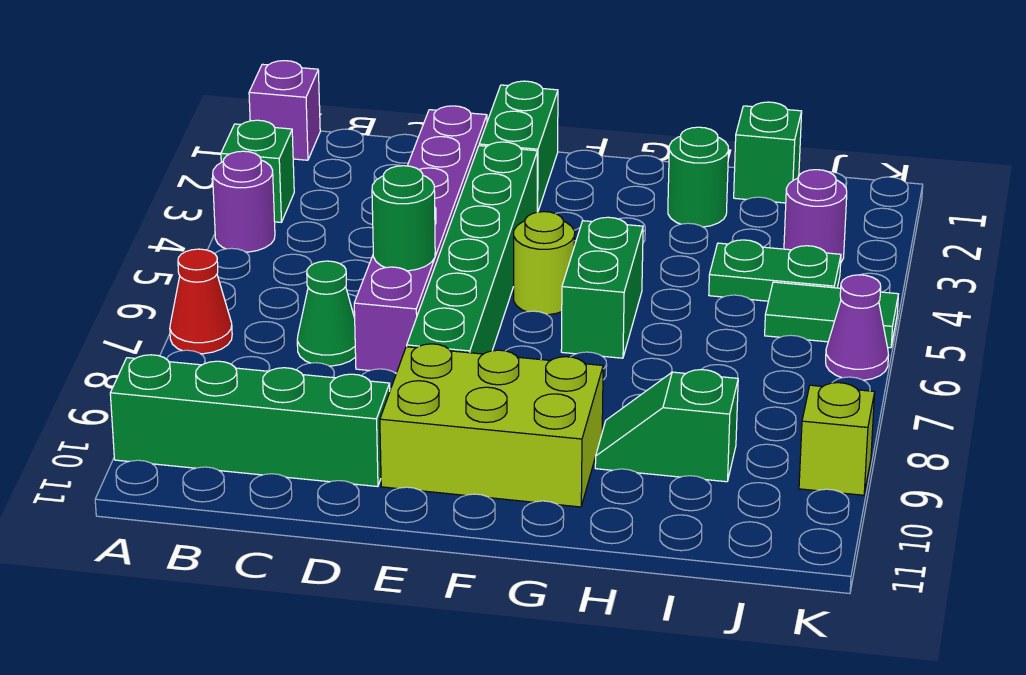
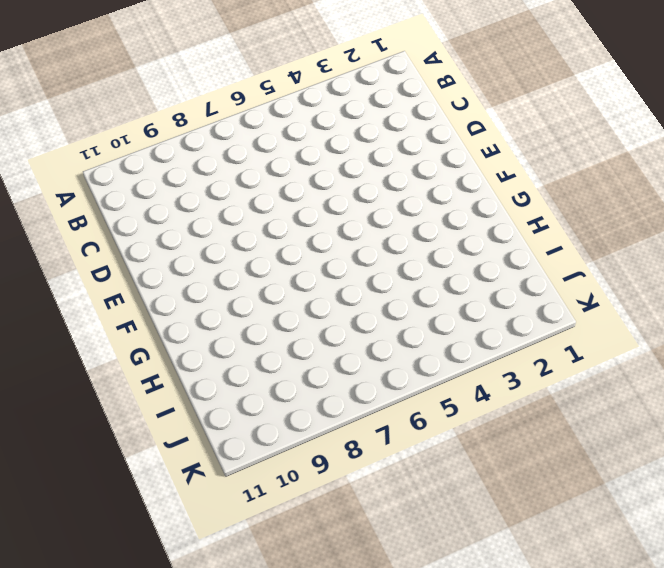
none -> purple brick A1 level 1
none -> green brick A3 level 1
none -> purple round brick A4 level 1

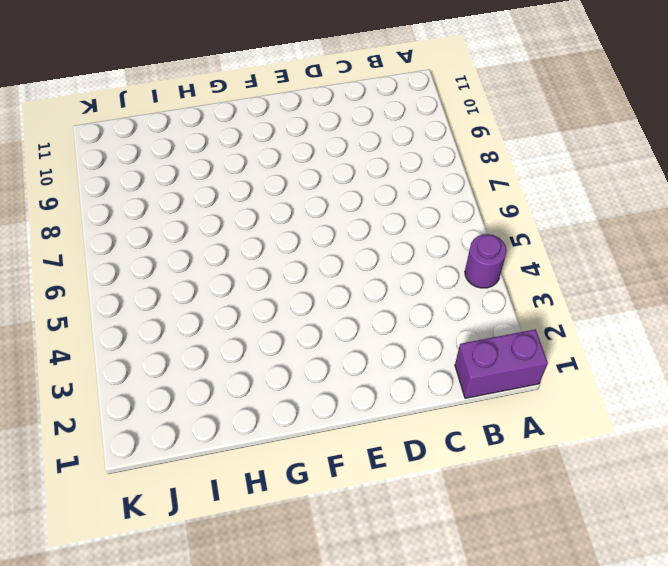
purple brick A1:B1 level 1 -> purple brick A1 level 1
none -> green brick A3 level 1
none -> red cone A7 level 1
none -> green brick A10:D10 level 1

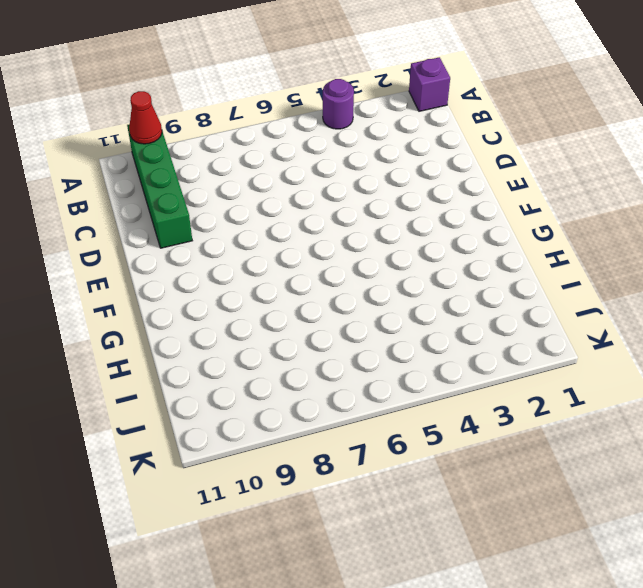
red cone A10 level 2 -> red cone A7 level 1
none -> green brick A3 level 1
none -> green cone C7 level 1
none -> purple brick D2:D7 level 1

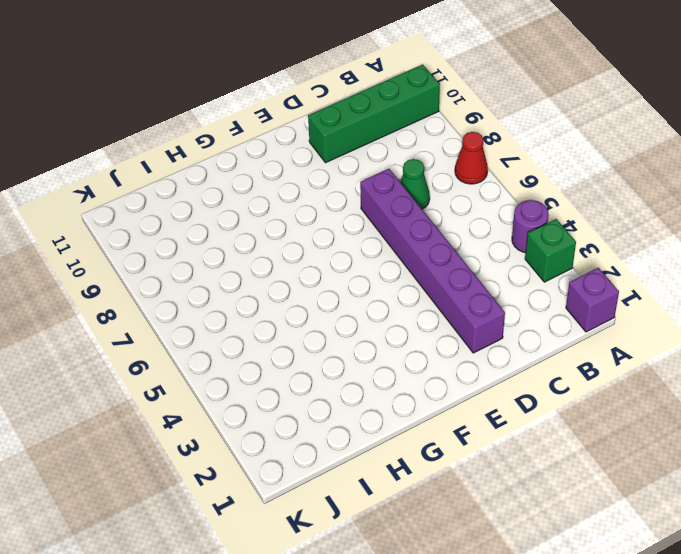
none -> green brick E1:E2 level 1
none -> green brick E3:E8 level 1
none -> lime brick E9:G10 level 1

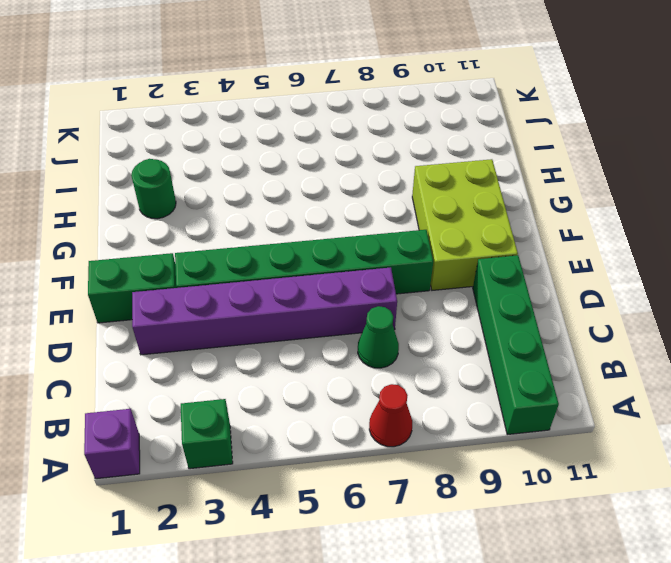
none -> purple round brick A4 level 1
none -> lime round brick F5 level 1
none -> green brick G5:G6 level 1

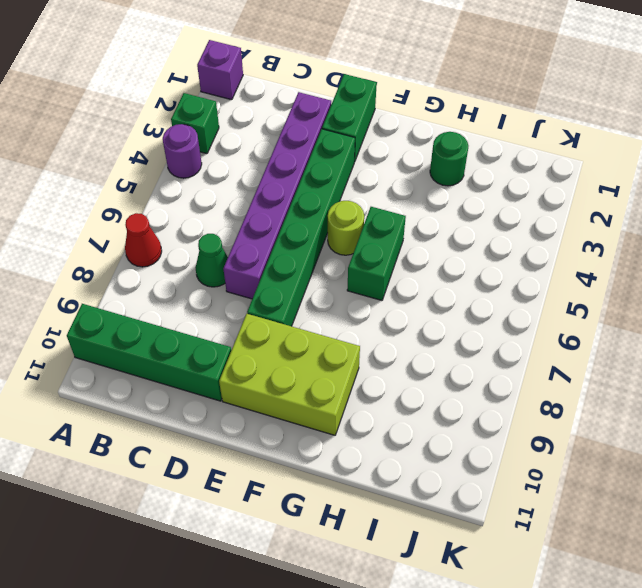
none -> green slope H9:I9 level 1 top I
none -> green brick I1 level 1
none -> green plate I4:J4 level 1

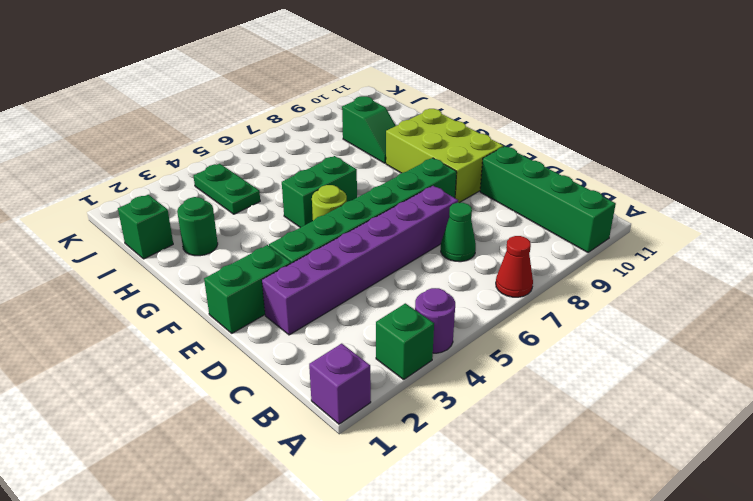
none -> purple round brick J3 level 1
none -> green tile J5:K5 level 1
none -> purple cone K6 level 1

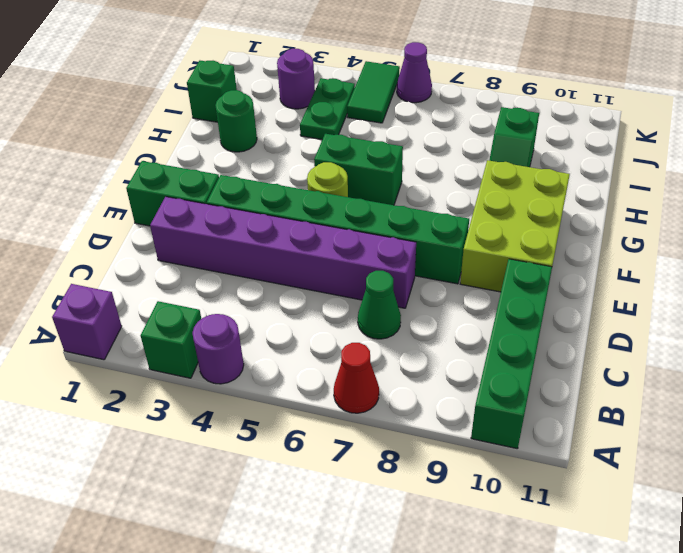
none -> lime brick K9 level 1
none -> green round brick D6 level 2

